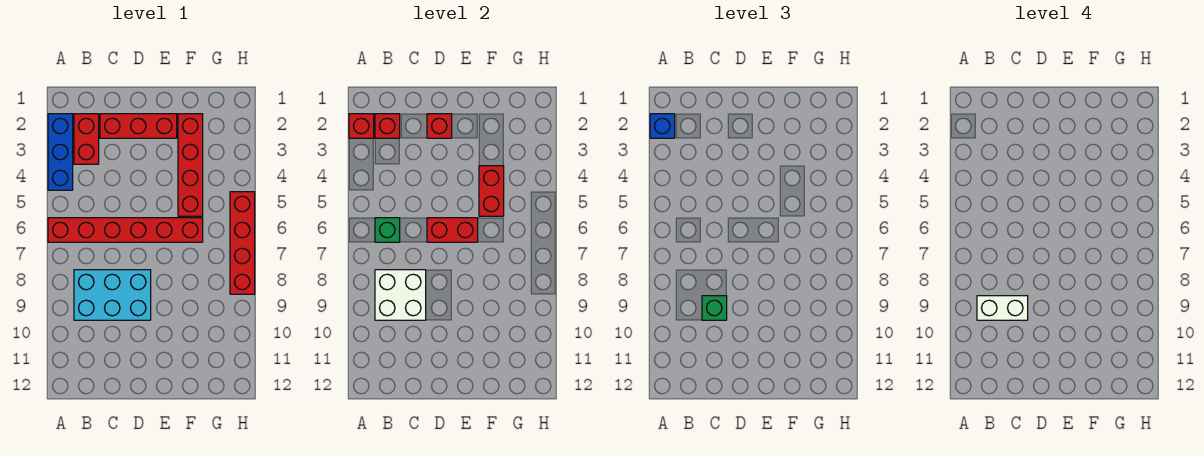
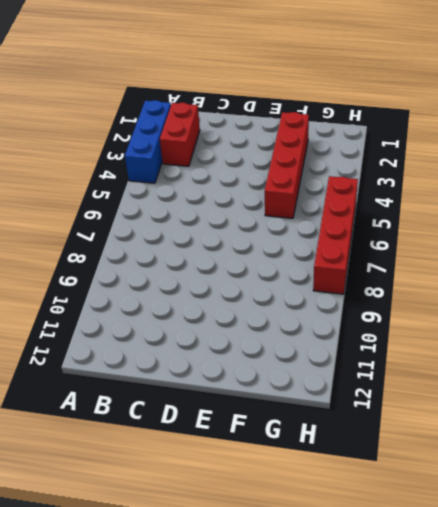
none -> red brick A6:F6 level 1
none -> cyan brick B8:D9 level 1
none -> red brick C2:E2 level 1

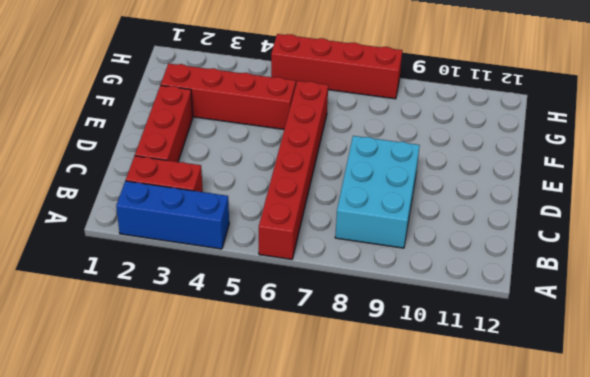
none -> red brick A2 level 2
none -> red brick B2 level 2
none -> green brick B6 level 2

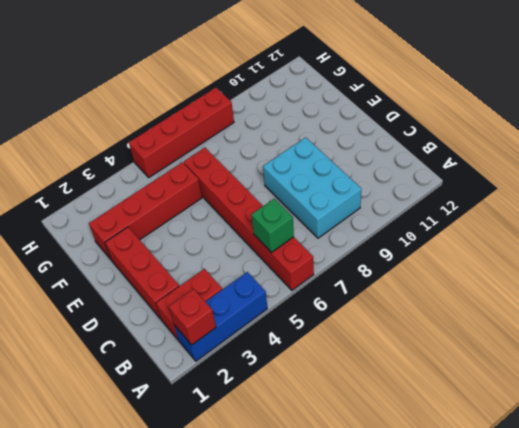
none -> red brick B2 level 2
none -> white brick B8:C9 level 2
none -> red brick D2 level 2

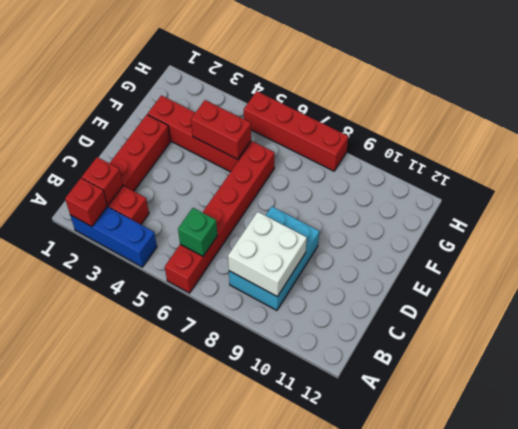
none -> red brick D2 level 2
none -> red brick D6:E6 level 2
none -> blue brick A2 level 3

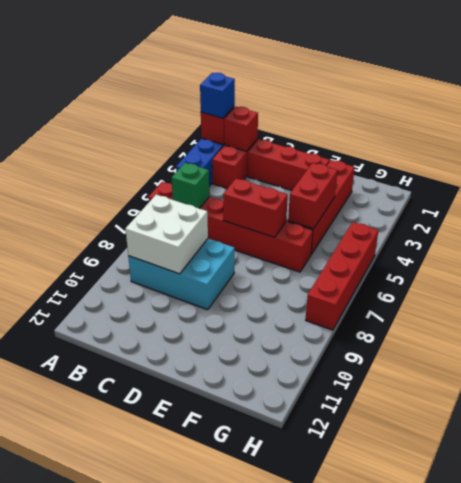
none -> red brick D2 level 2
none -> green brick C9 level 3
none -> white brick B9:C9 level 4

